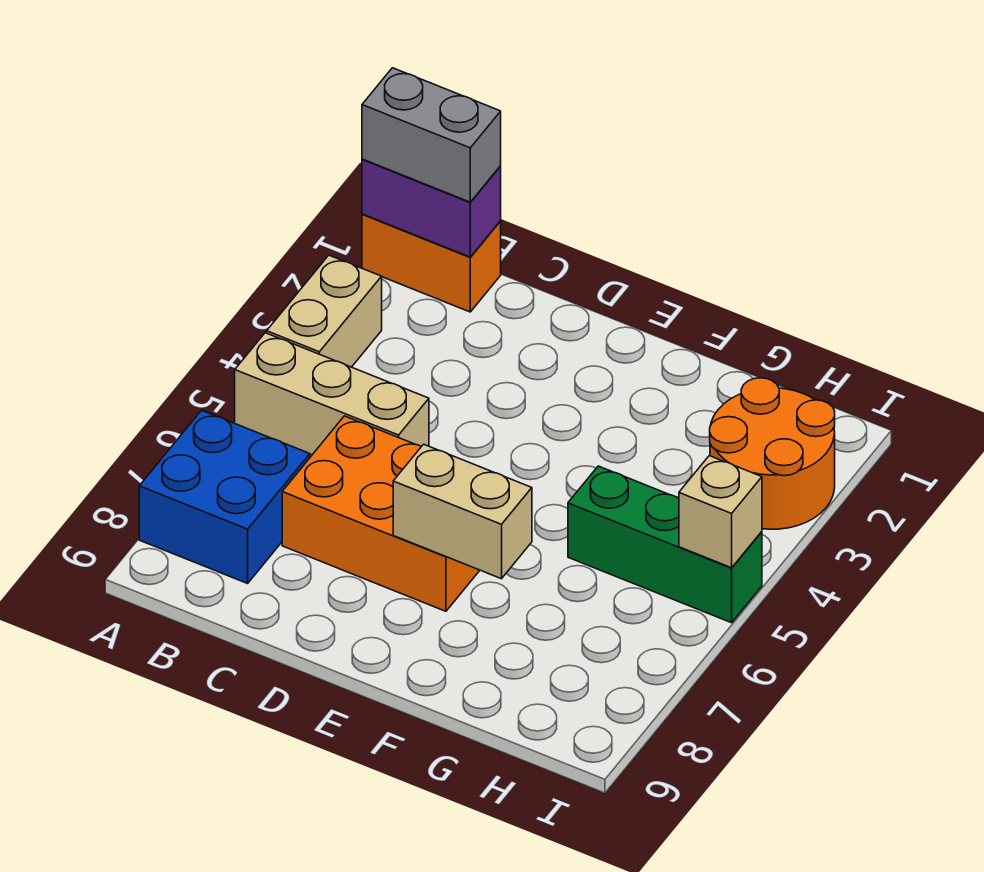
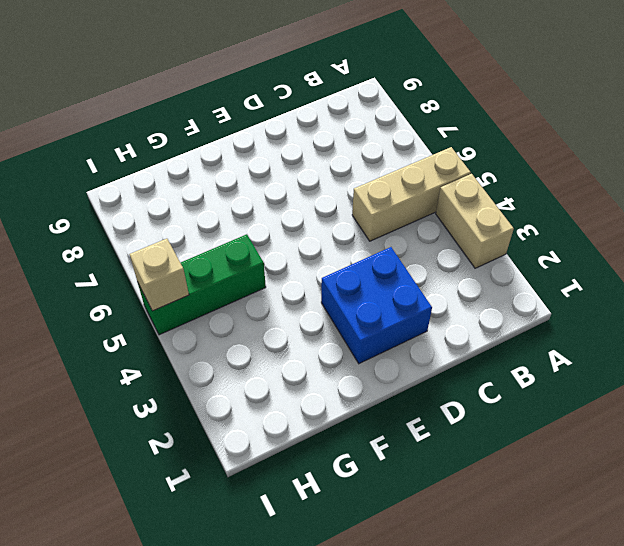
blue brick D2:E3 level 1 -> blue brick A7:B8 level 1
none -> orange brick A1:B1 level 1
none -> orange brick C6:E7 level 1

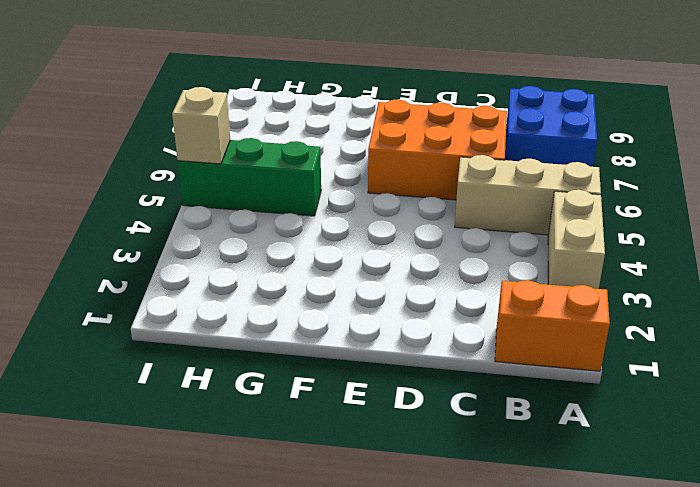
none -> orange round brick H2:I3 level 1
none -> purple brick A1:B1 level 2

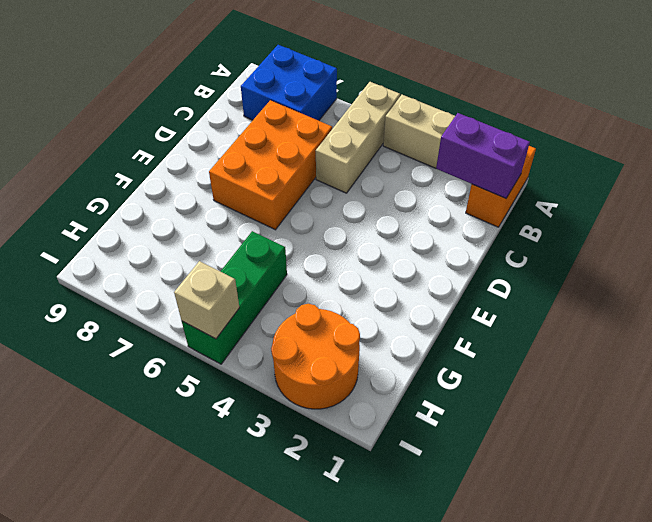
purple brick B1:B2 level 2 -> purple brick A1:B1 level 2
none -> tan brick E7:F7 level 2
none -> grey brick A1:B1 level 3

